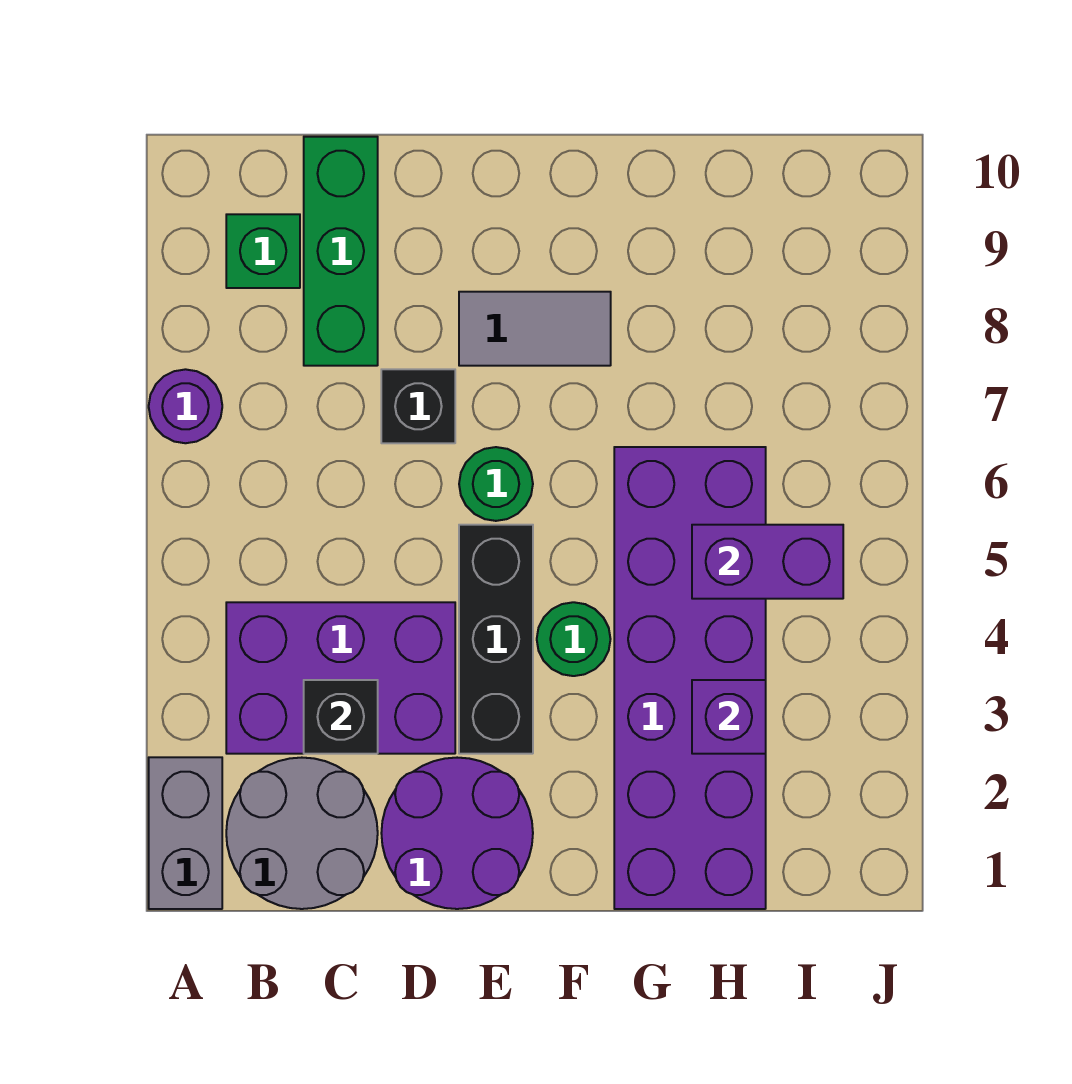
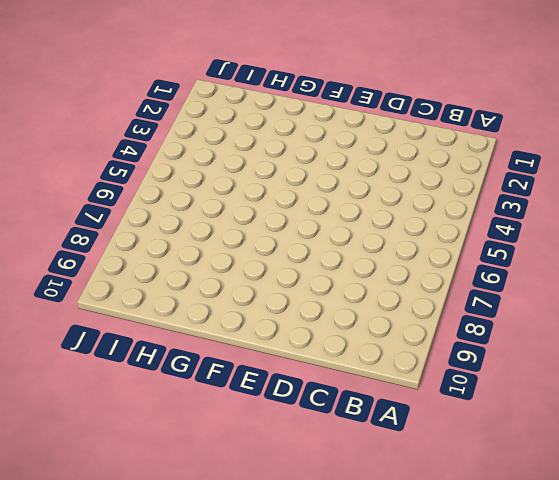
none -> grey brick A1:A2 level 1
none -> purple round brick A7 level 1
none -> grey round brick B1:C2 level 1

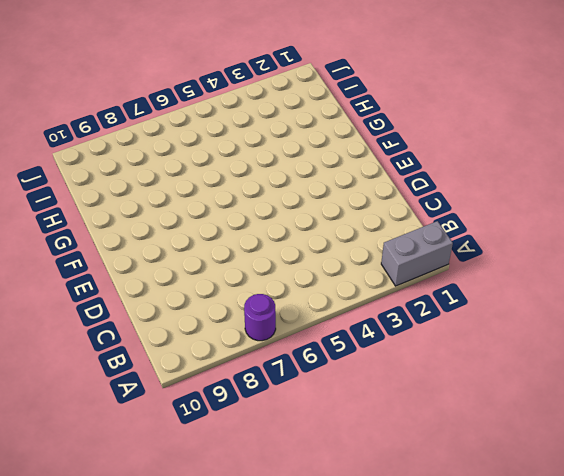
none -> grey round brick B1:C2 level 1
none -> purple brick B3:D4 level 1
none -> green brick B9 level 1

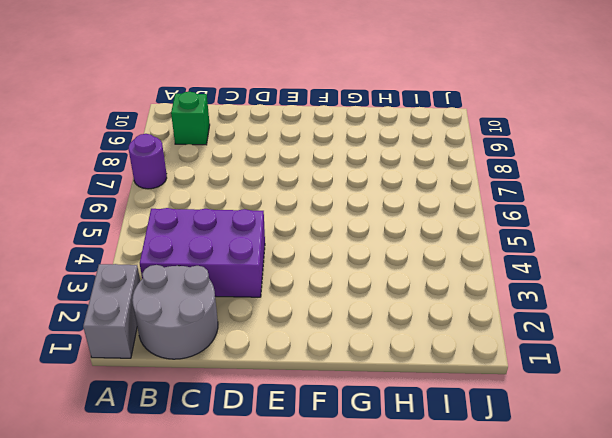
none -> green brick C8:C10 level 1
none -> purple round brick D1:E2 level 1
none -> black brick D7 level 1

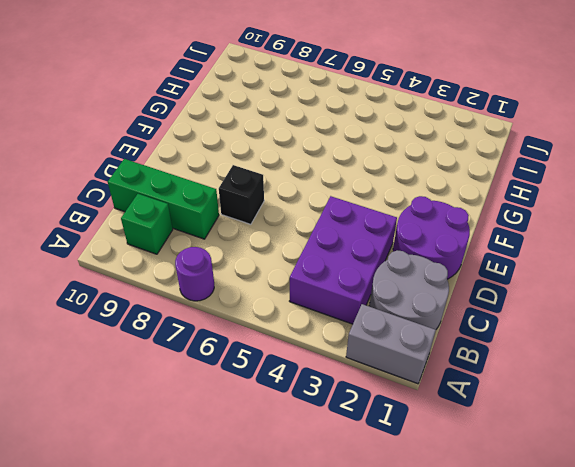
none -> black brick E3:E5 level 1
none -> green round brick E6 level 1
none -> grey tile E8:F8 level 1

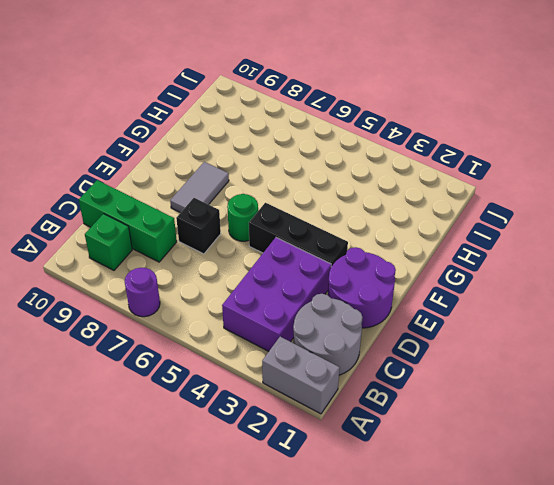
none -> green round brick F4 level 1
none -> purple brick G1:H6 level 1
none -> black brick C3 level 2

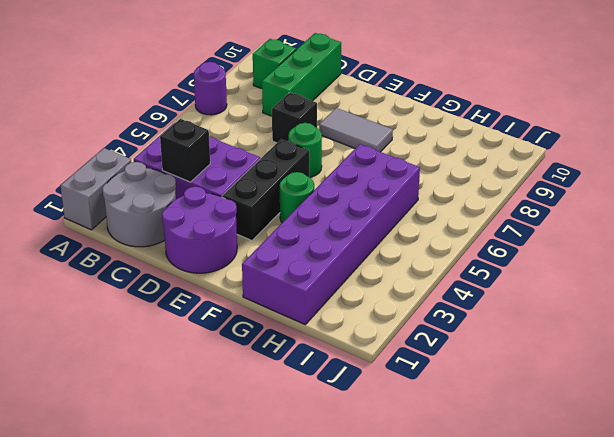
none -> purple brick H3 level 2
none -> purple brick H5:I5 level 2

